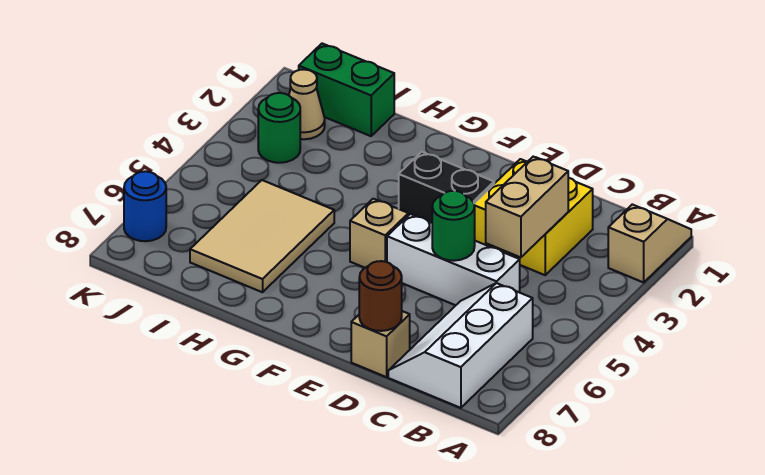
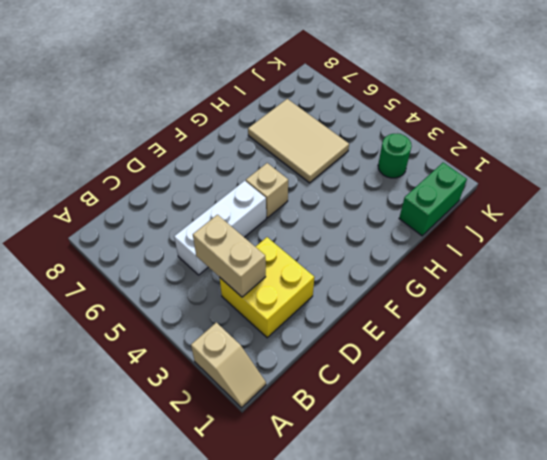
none -> white slope B6:C8 level 1 top B
none -> tan brick D8 level 1
none -> black brick E3:F3 level 1

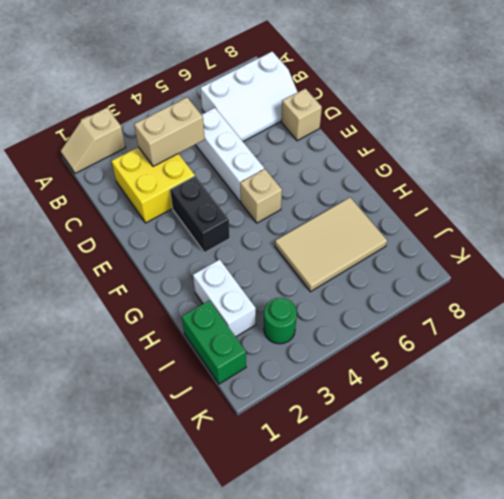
white brick H2:I2 level 1 -> none
none -> tan cone J2 level 1
none -> blue round brick K7 level 1
none -> green round brick D5 level 2

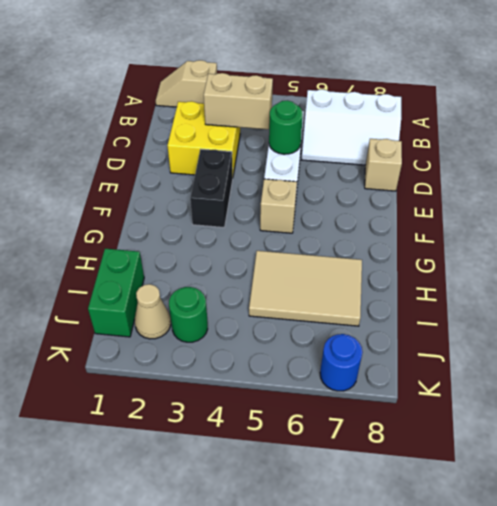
none -> brown round brick D8 level 2

